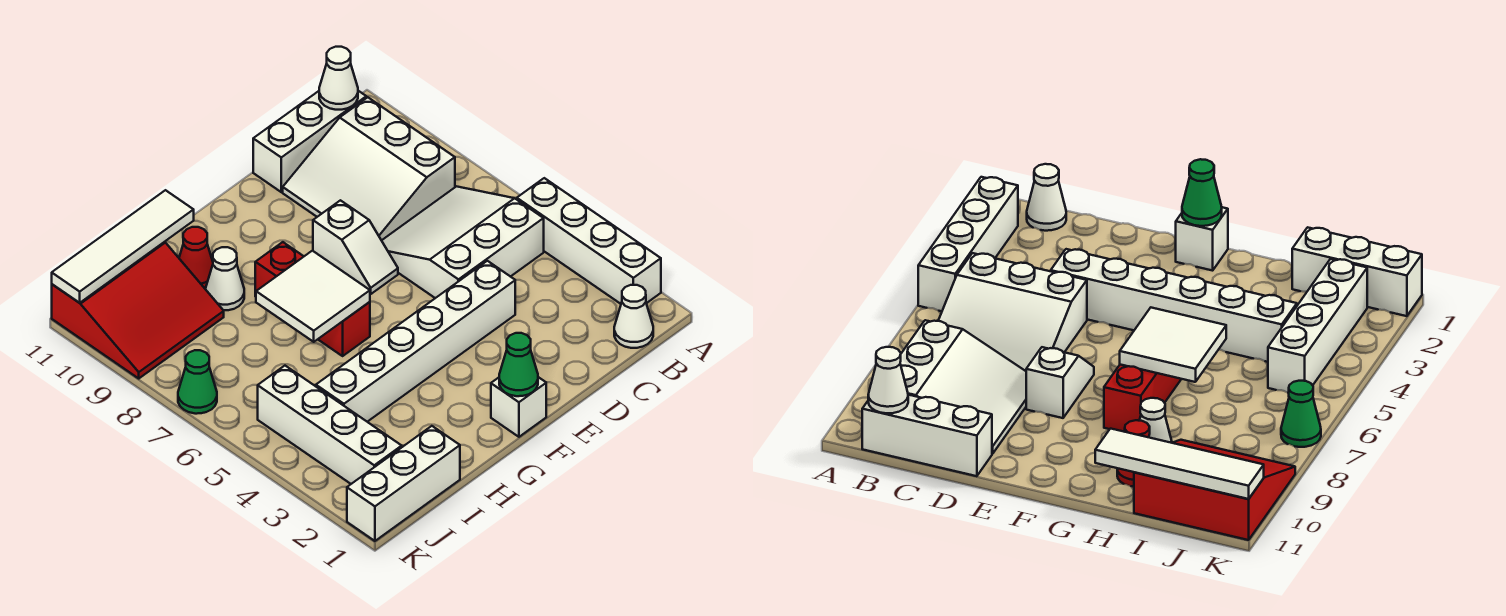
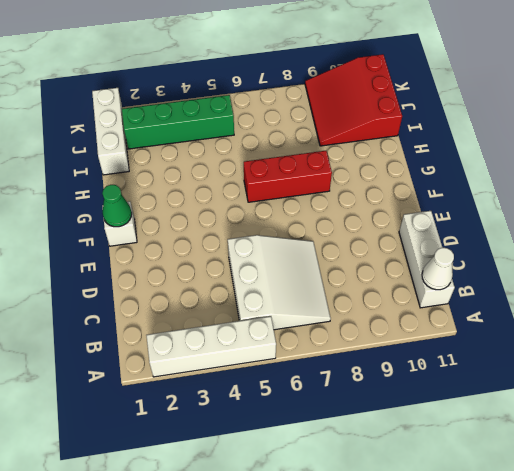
green brick J2:J5 level 1 -> white brick J2:J5 level 1
none -> white cone B1 level 1
none -> white slope B8:D10 level 1 top B
none -> white brick D4:I4 level 1

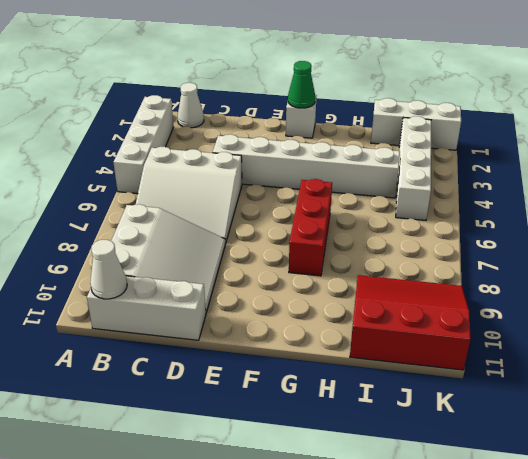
none -> white slope E7:E8 level 1 top 8
none -> white cone H9 level 1
none -> red cone H10 level 1

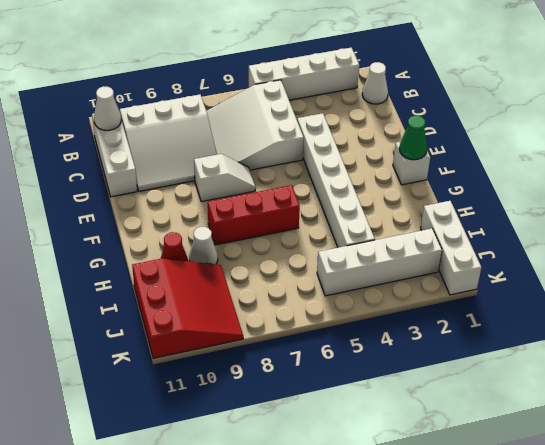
none -> green cone K7 level 1
none -> white tile G6:H7 level 2
none -> white tile H11:K11 level 2

